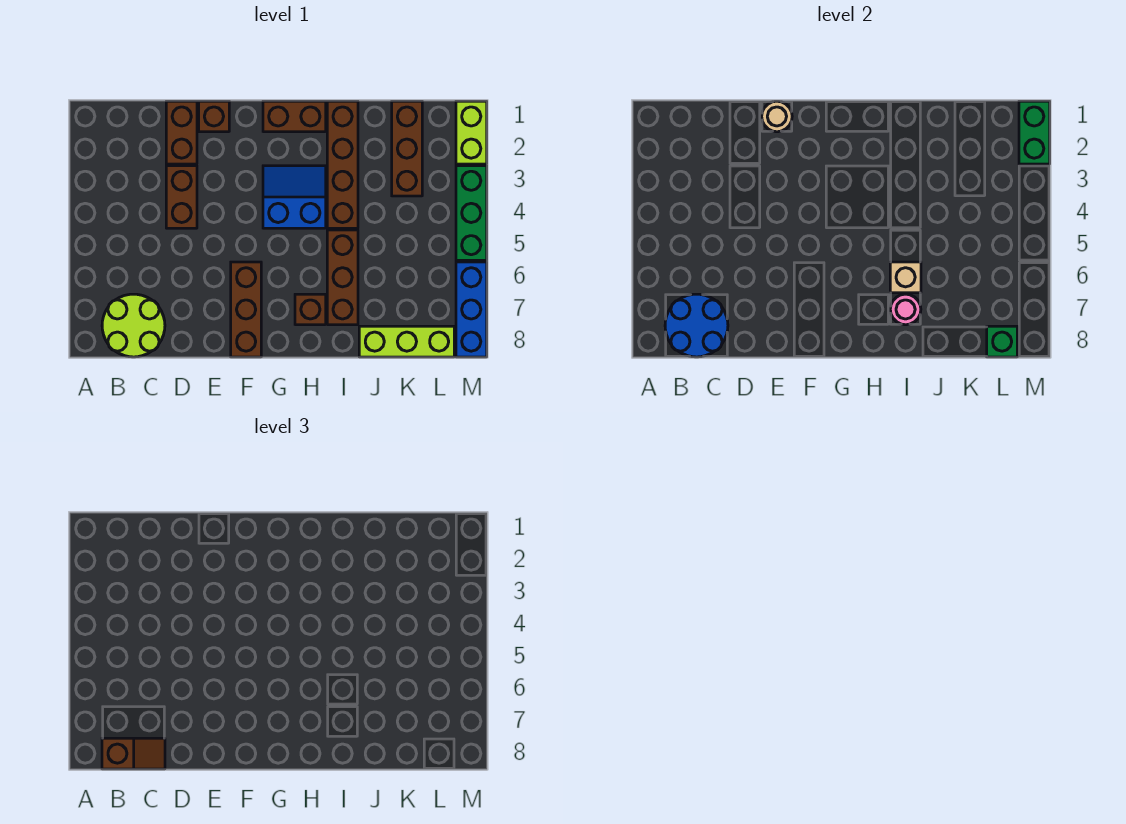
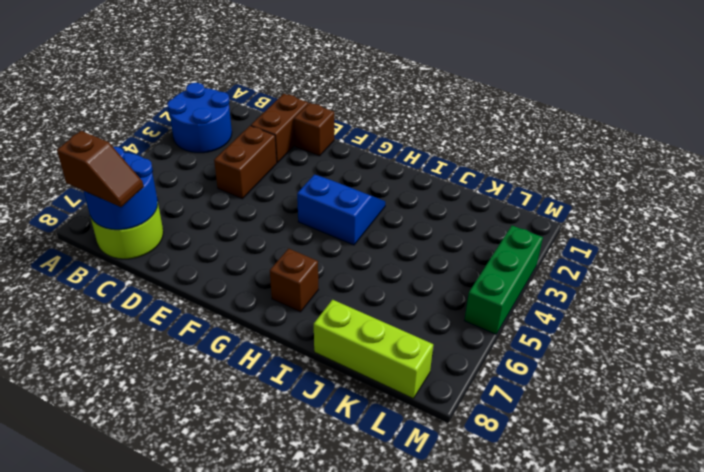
blue round brick A2:B3 level 1 -> none
none -> brown brick F6:F8 level 1
none -> brown brick G1:H1 level 1
none -> brown brick I1:I4 level 1

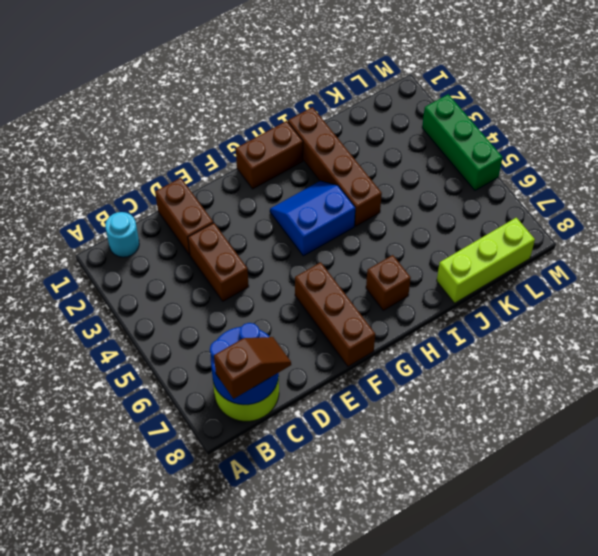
cyan round brick B1 level 1 -> none
none -> brown brick E1 level 1
none -> brown brick I5:I7 level 1
none -> brown brick K1:K3 level 1

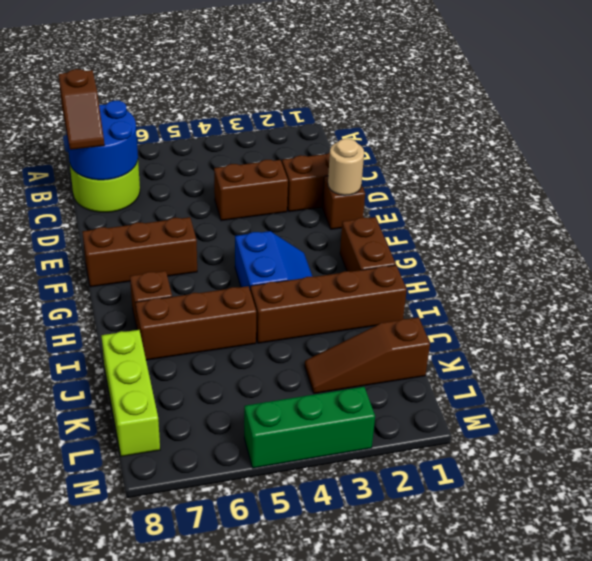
brown slope K1:K3 level 1 top 1 -> brown brick K1:K3 level 1
none -> lime brick M1:M2 level 1
none -> blue brick M6:M8 level 1
none -> tan brick I6 level 2

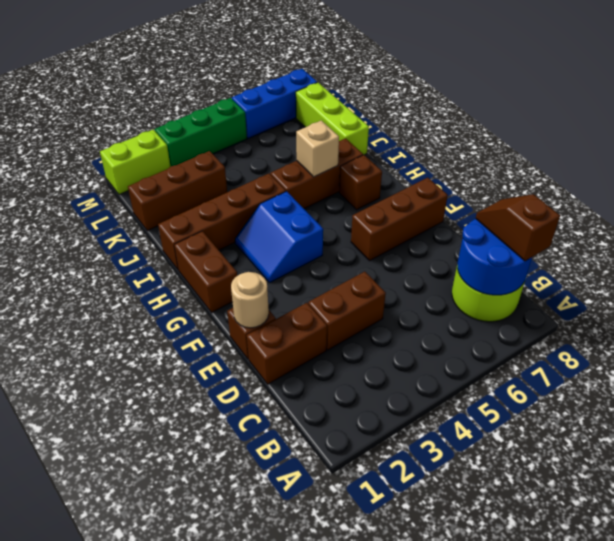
none -> pink round brick I7 level 2
none -> green brick L8 level 2
none -> green brick M1:M2 level 2

